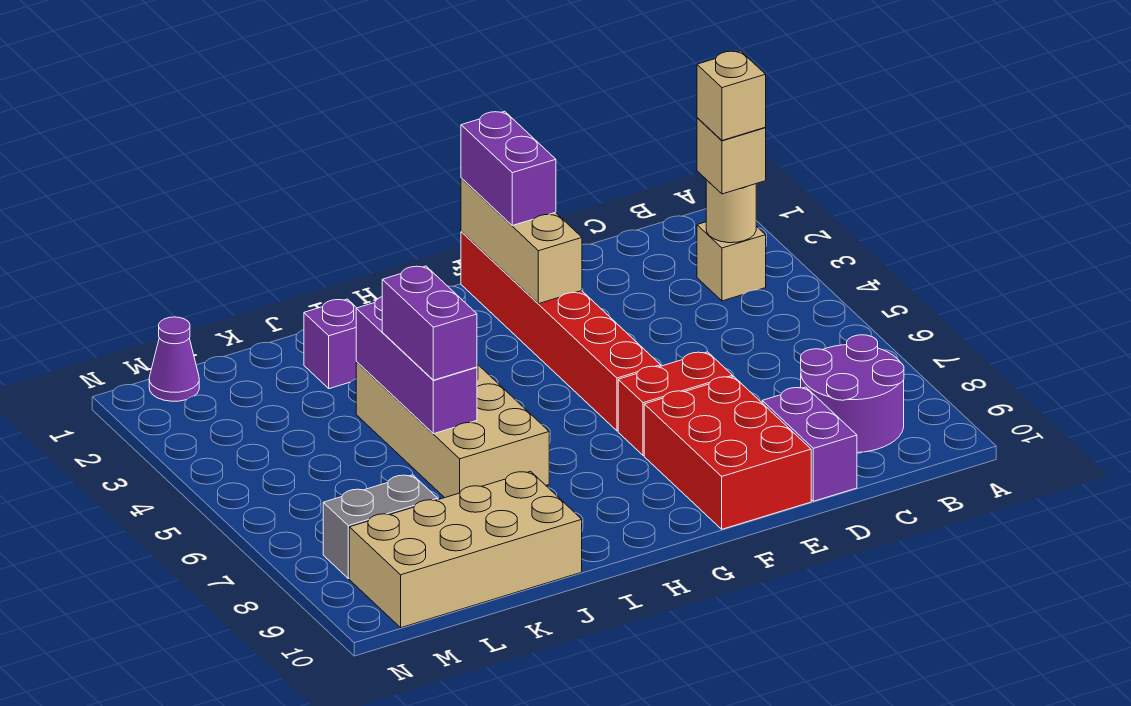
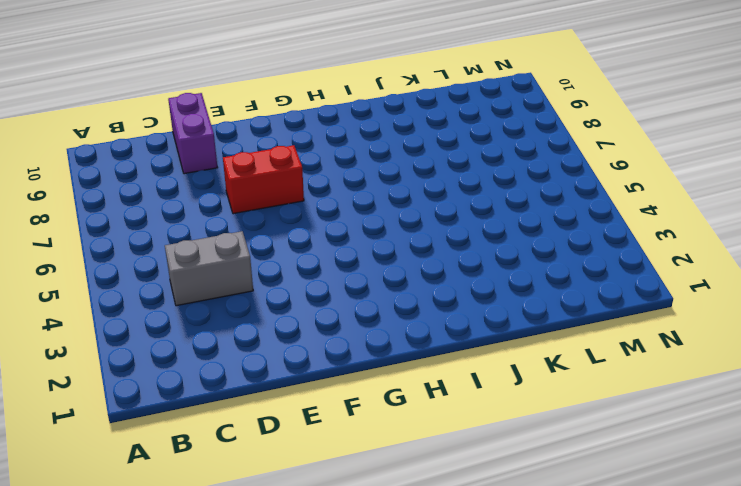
grey brick C4:D4 level 1 -> grey brick L8:M8 level 1
none -> tan brick B3 level 1
none -> purple round brick B8:C9 level 1
none -> red brick E8:F10 level 1

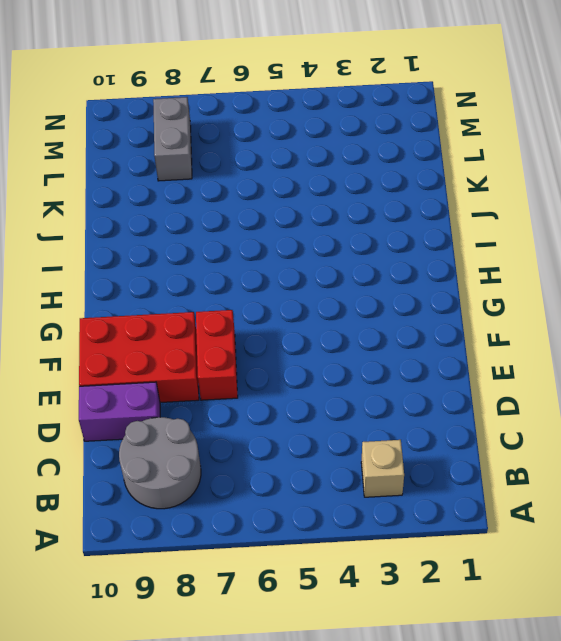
grey round brick B8:C9 level 1 -> purple round brick B8:C9 level 1
none -> red brick F1:F6 level 1
none -> tan brick I4:J7 level 1
none -> purple brick J2 level 1

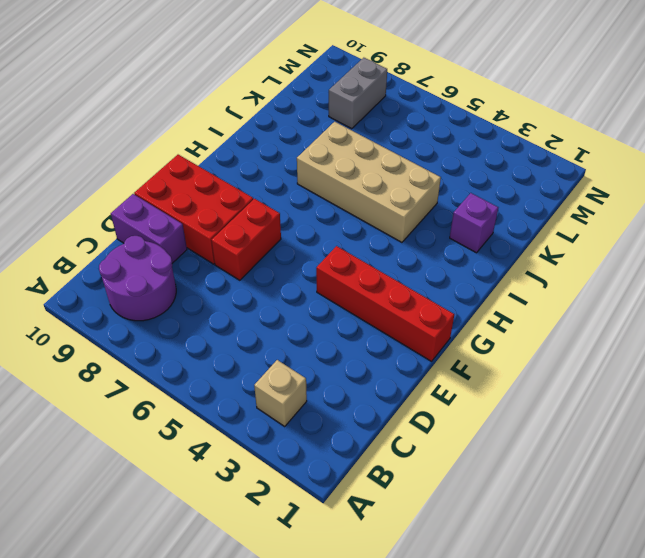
red brick F1:F4 level 1 -> red brick F1:F6 level 1
none -> tan brick J9:M10 level 1
none -> purple cone M1 level 1
none -> tan round brick B3 level 2

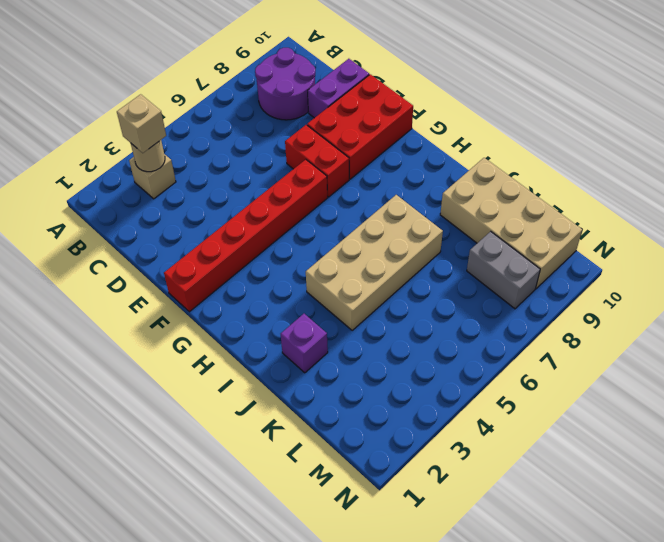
none -> purple cone M1 level 1
none -> tan brick F1:F3 level 2
none -> purple brick J4:J6 level 2

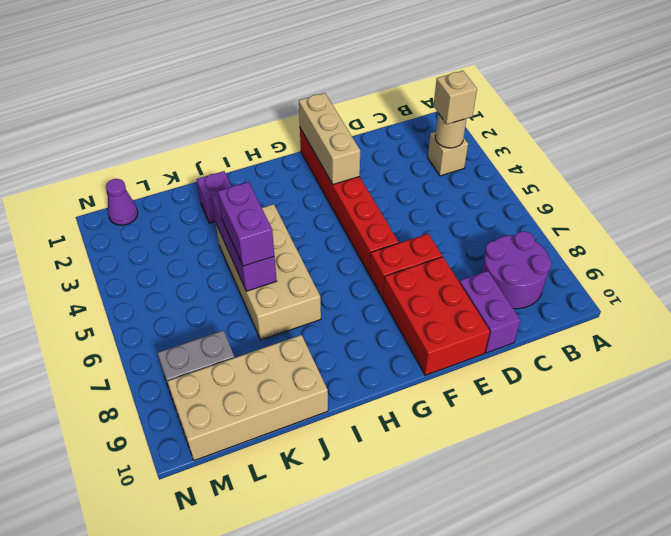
none -> purple brick F1:F2 level 3
none -> tan brick B3 level 4

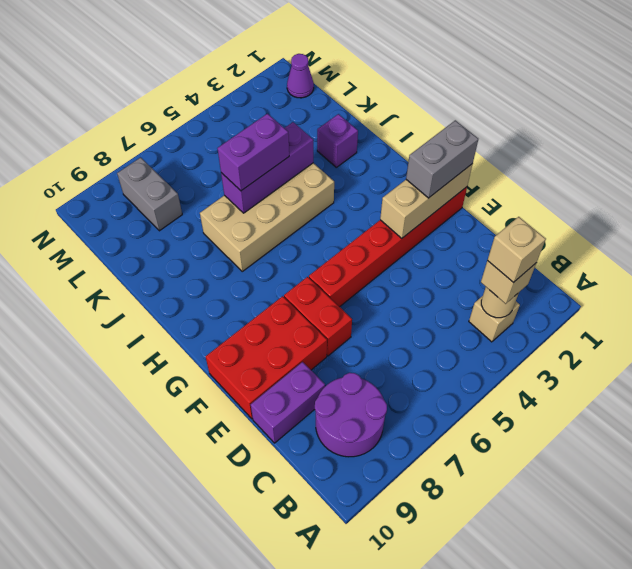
grey brick F1:F2 level 3 -> purple brick F1:F2 level 3
none -> tan brick J9:M10 level 1

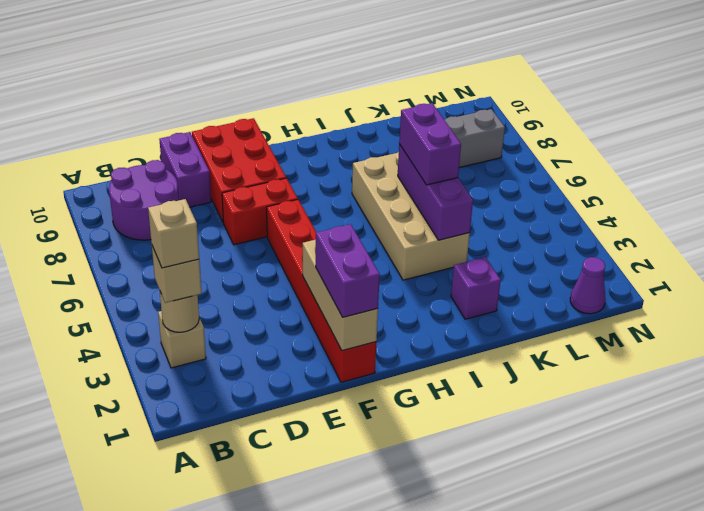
none -> tan brick J9:M10 level 1

